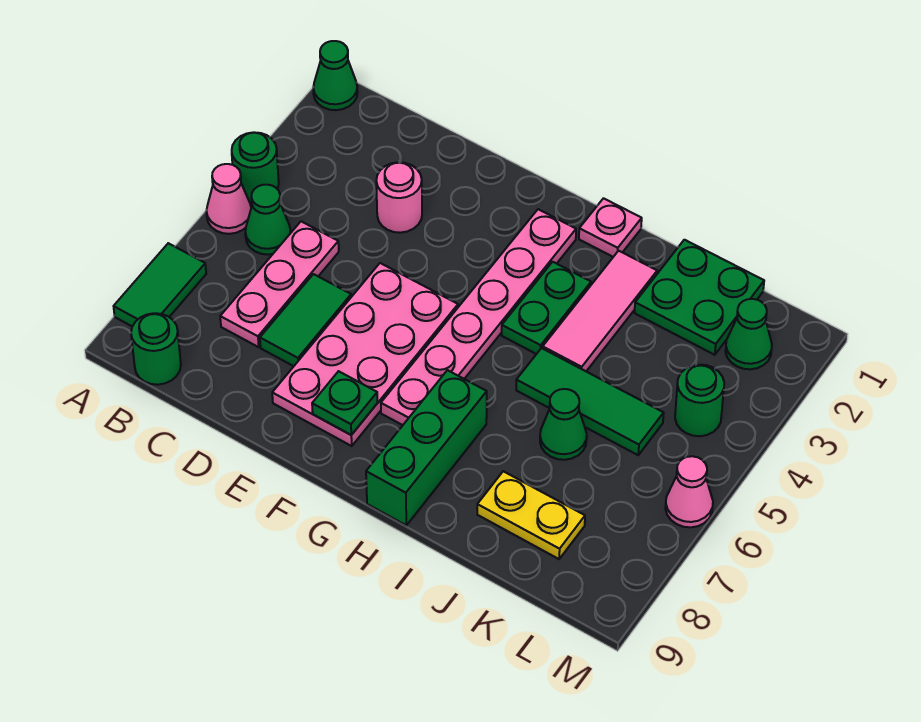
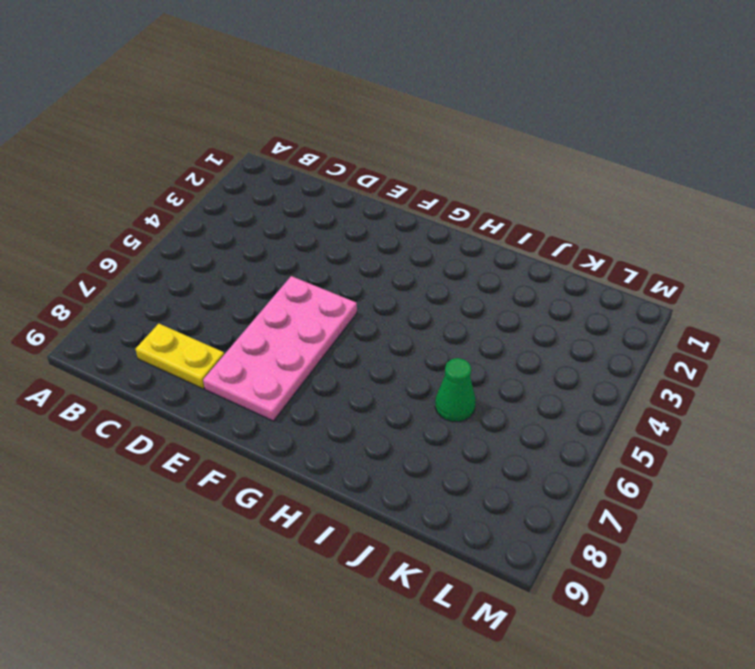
yellow plate C8:D8 level 1 -> yellow plate J8:K8 level 1
none -> green cone A1 level 1
none -> green round brick A4 level 1
none -> pink cone A5 level 1

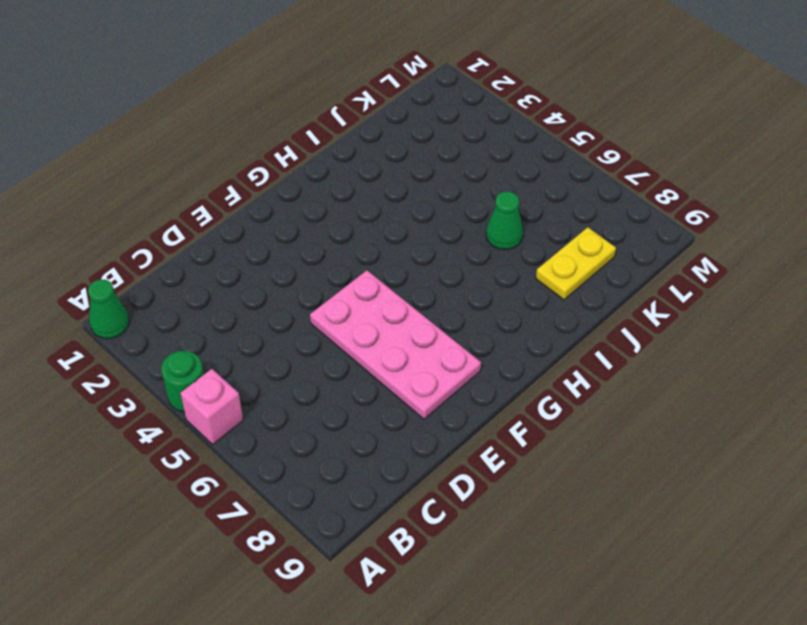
pink brick A5 level 1 -> pink cone A5 level 1
none -> green tile A7:A8 level 1
none -> green cone B5 level 1
none -> green round brick B9 level 1

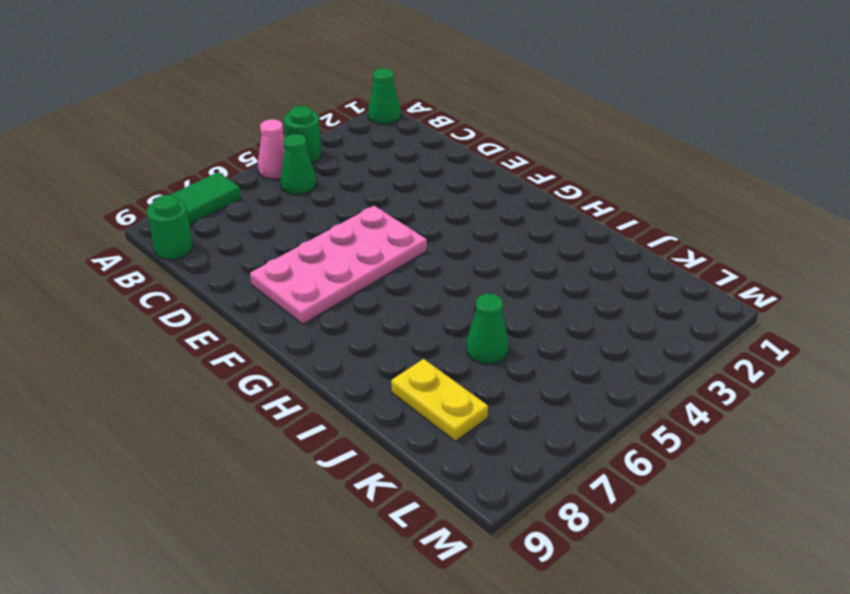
none -> pink plate C5:C7 level 1
none -> pink round brick D3 level 1
none -> green tile D6:D7 level 1

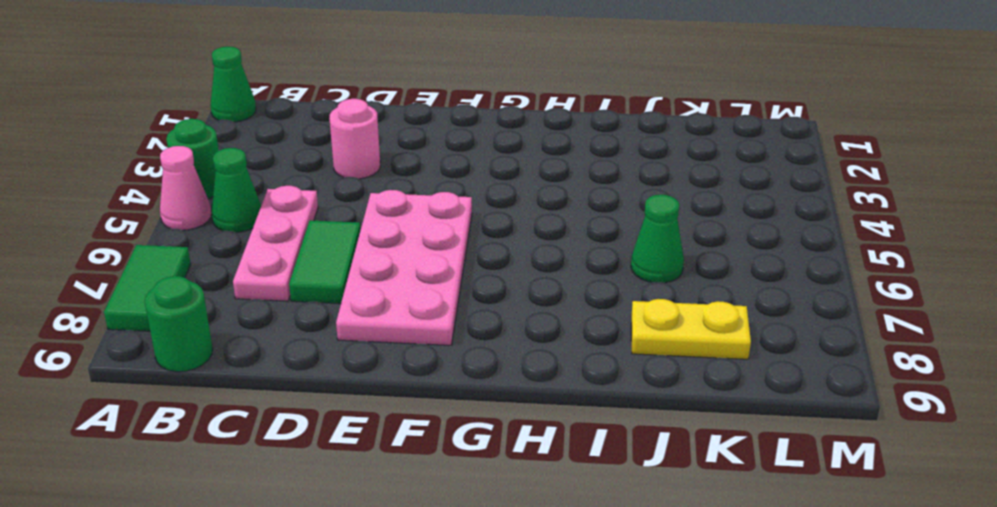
none -> pink plate G2:G7 level 1
none -> pink plate H1 level 1
none -> green plate H3:H4 level 1

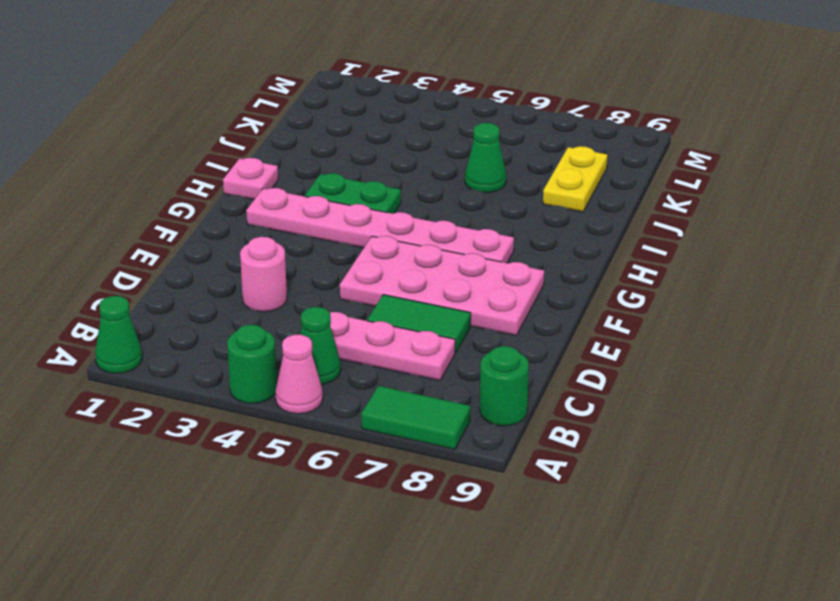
none -> green brick H7:H9 level 1
none -> pink tile I2:I4 level 1
none -> green tile I5:K5 level 1

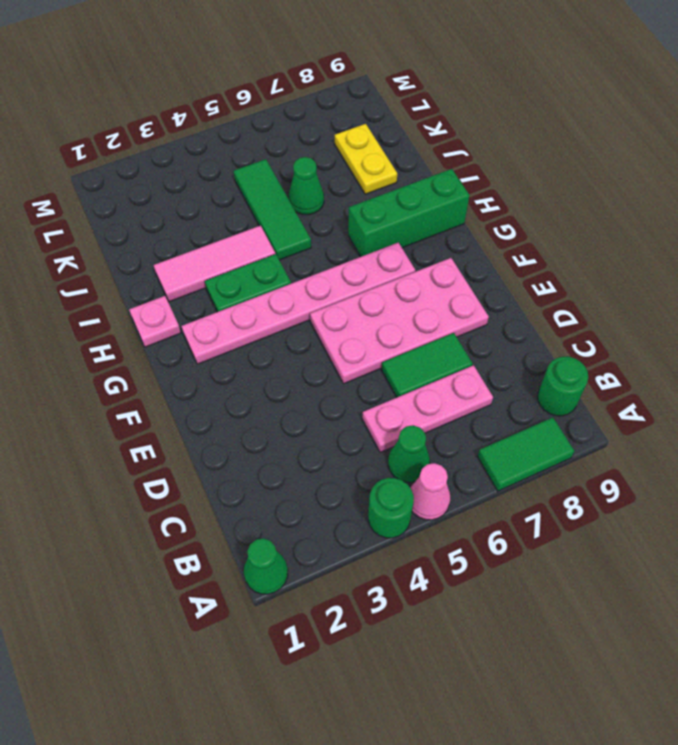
none -> pink round brick D3 level 1
none -> green plate J1:K2 level 1
none -> green cone L2 level 1

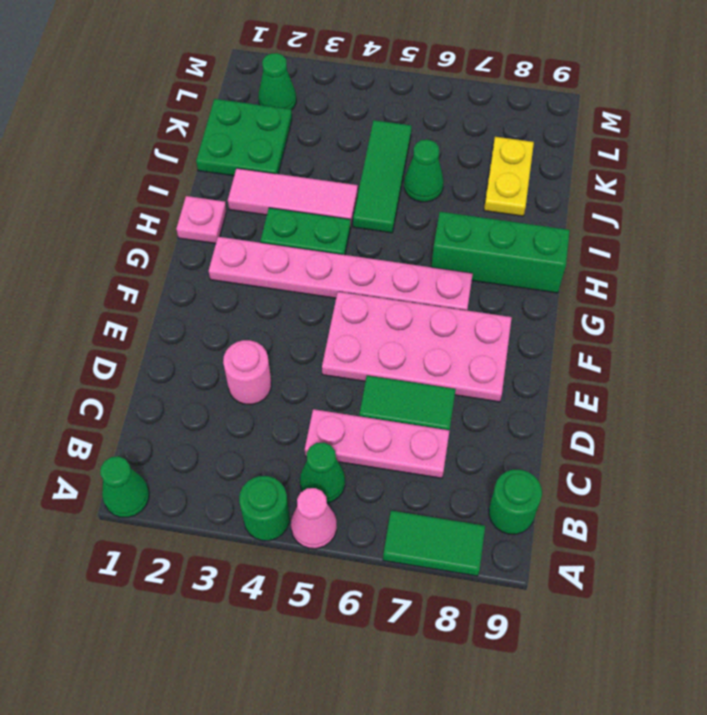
none -> green round brick L4 level 1
none -> pink cone M6 level 1
none -> green plate F8 level 2

